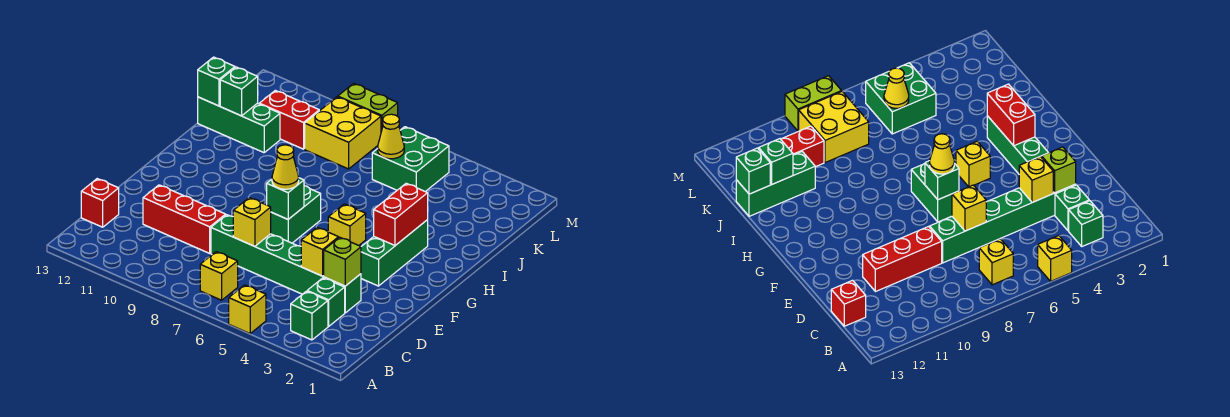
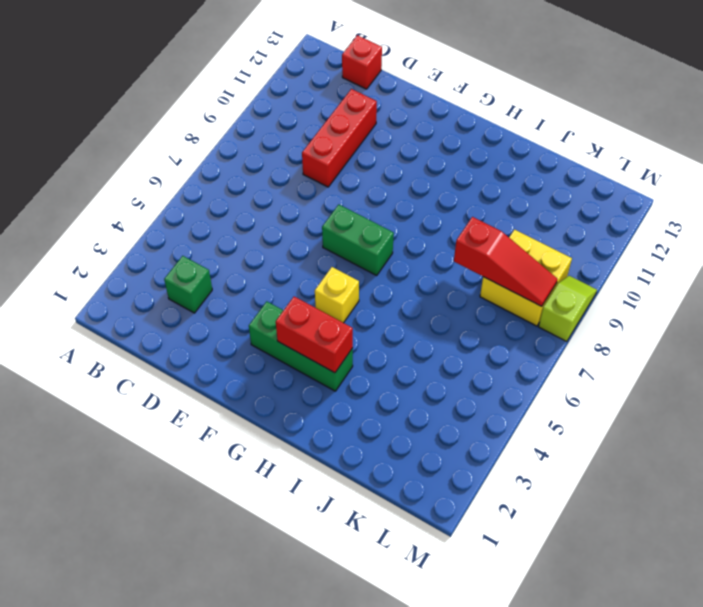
red slope J8:L8 level 2 top J -> none
lime slope M8:M9 level 1 top 8 -> lime brick M8:M9 level 1
none -> yellow brick A5 level 1
none -> green brick B3 level 1
none -> yellow brick B7 level 1

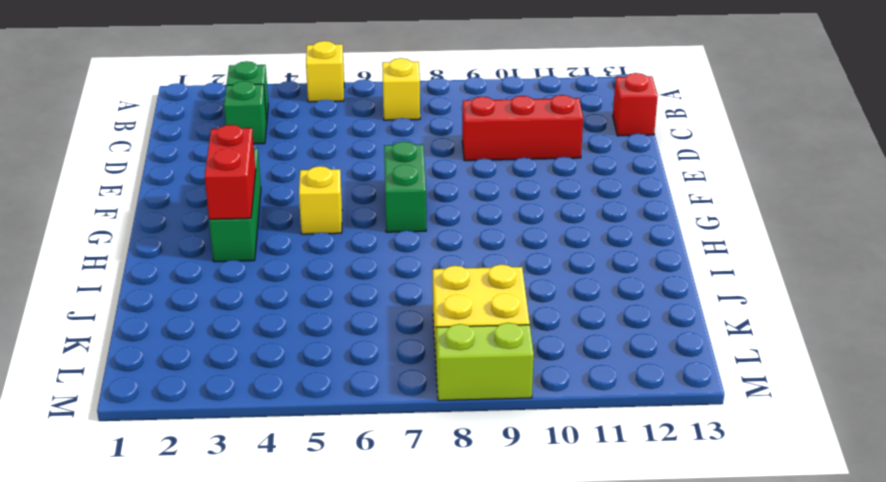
none -> green brick D3:D8 level 1
none -> green brick J11:J13 level 1
none -> green brick K5:L6 level 1

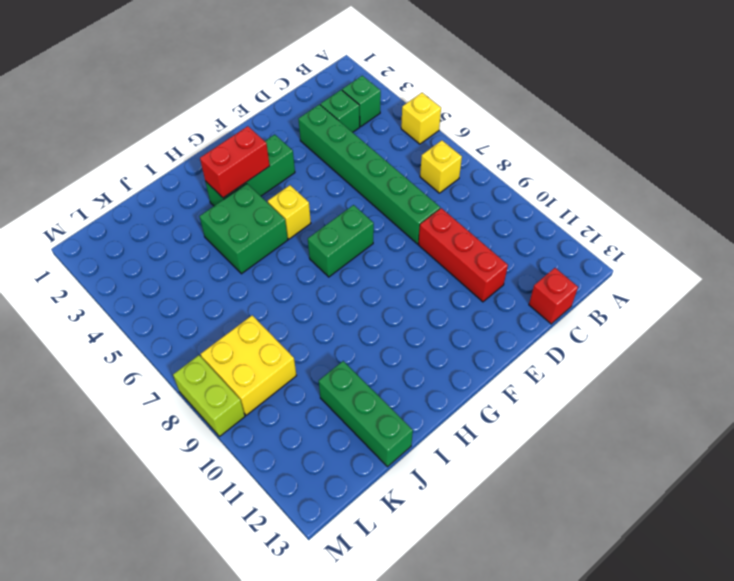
green brick H4:I5 level 1 -> green brick K5:L6 level 1
none -> red brick K10:K11 level 1
none -> lime brick D3 level 2
none -> yellow brick D4 level 2

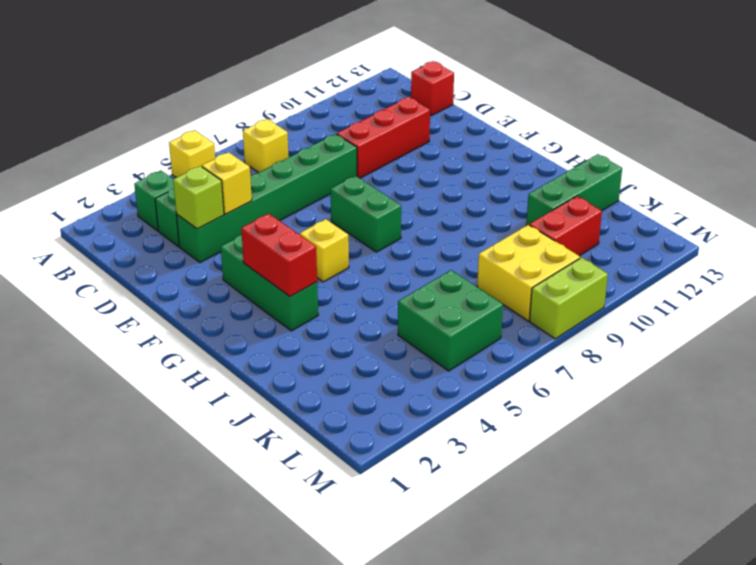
none -> yellow brick D7 level 2
none -> green brick F7 level 2
none -> green brick J12 level 2

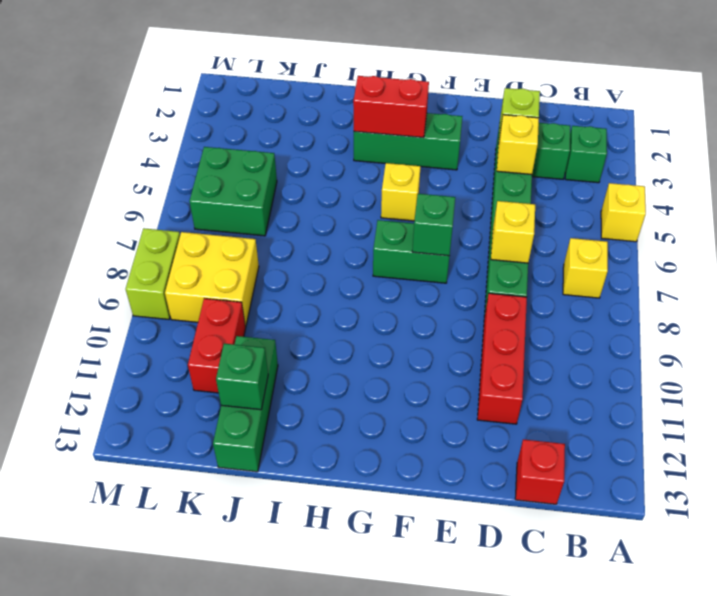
none -> green brick J13 level 2
none -> yellow cone K6 level 2
none -> yellow cone F7 level 3

